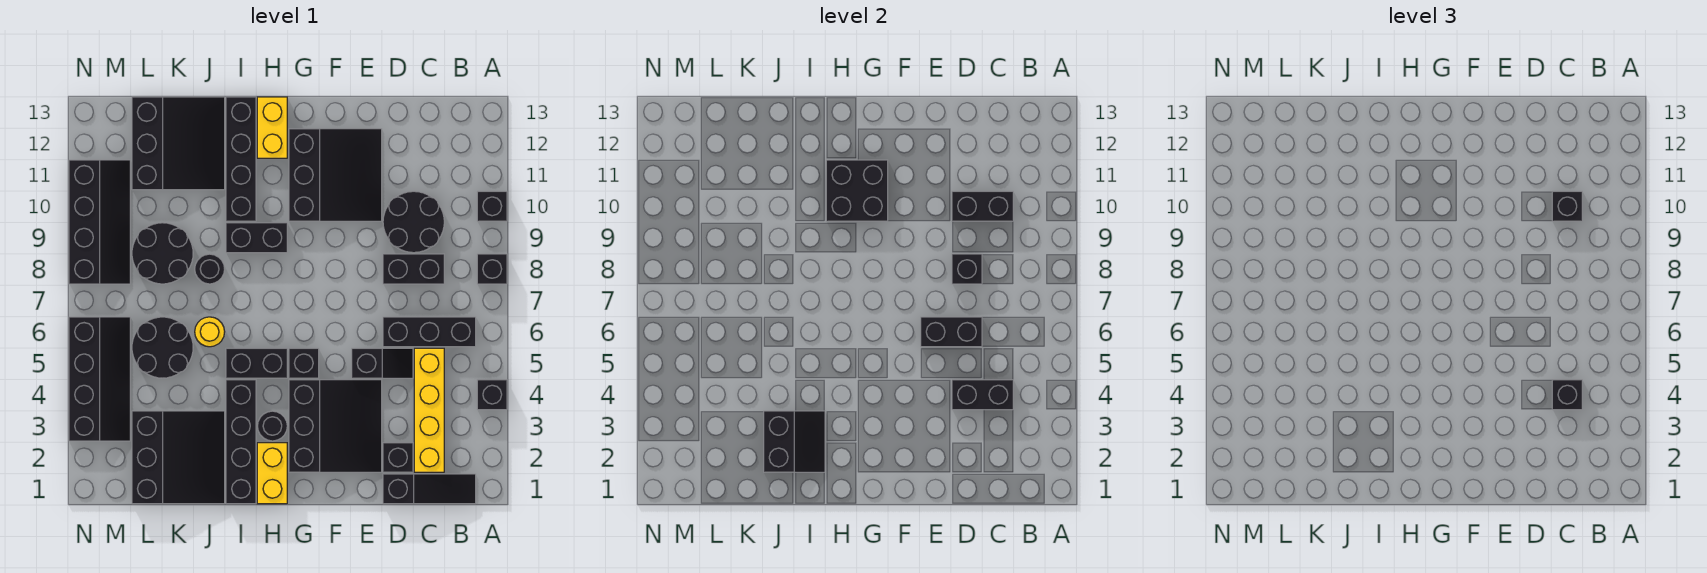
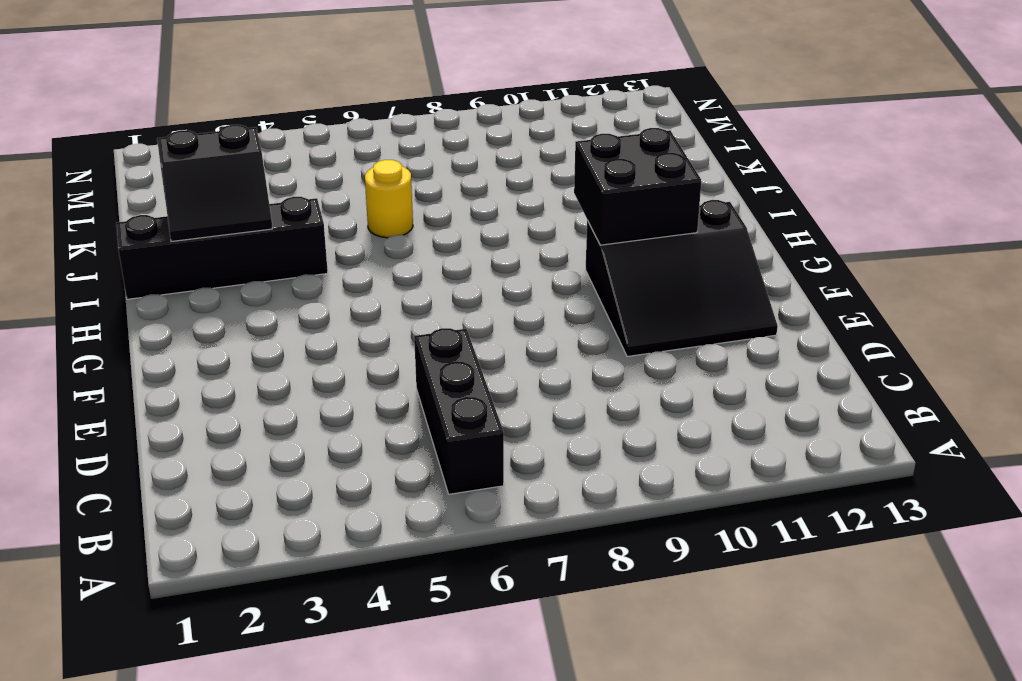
none -> black brick A4 level 1
none -> black brick A8 level 1
none -> black brick A10 level 1
none -> black slope B1:D1 level 1 top D

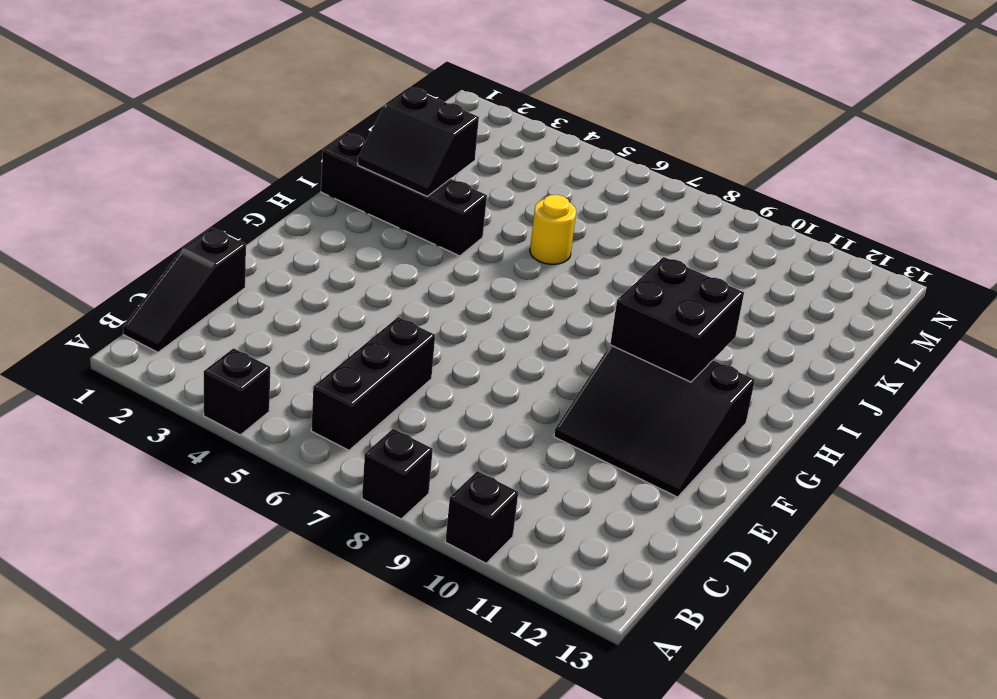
none -> yellow brick C2:C5 level 1
none -> black brick C8:D8 level 1
none -> black round brick C9:D10 level 1
none -> black brick D2 level 1

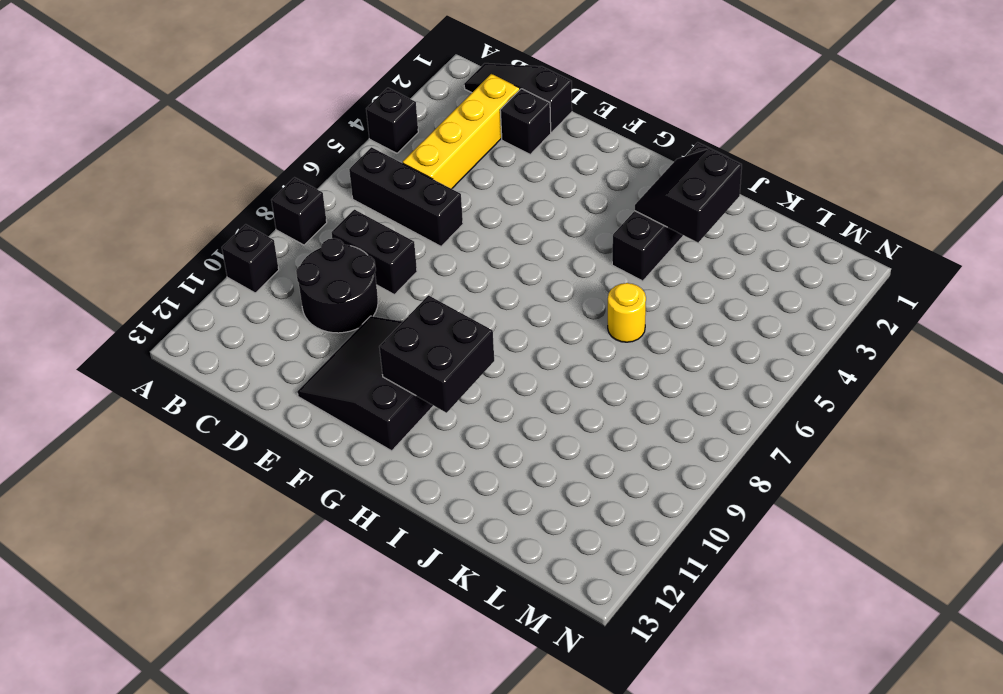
none -> black slope D5:E5 level 1 top E
none -> black slope E2:G4 level 1 top G
none -> black brick G5 level 1
none -> yellow brick H1:H2 level 1

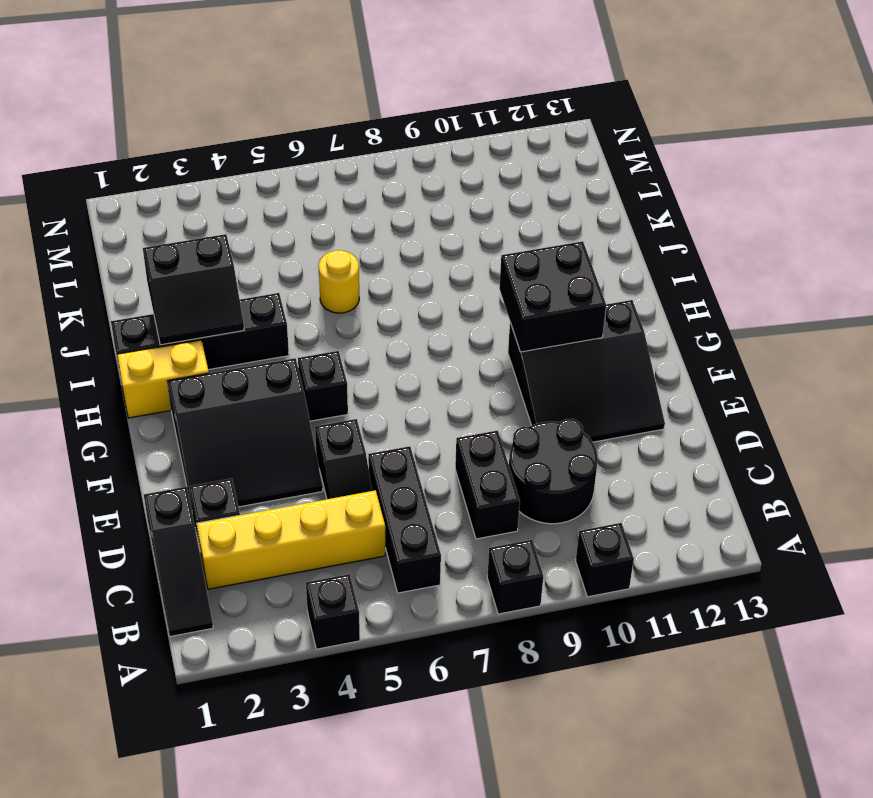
none -> black round brick H3 level 1
none -> black brick H5:I5 level 1
none -> black brick H9:I9 level 1
none -> yellow brick H12:H13 level 1

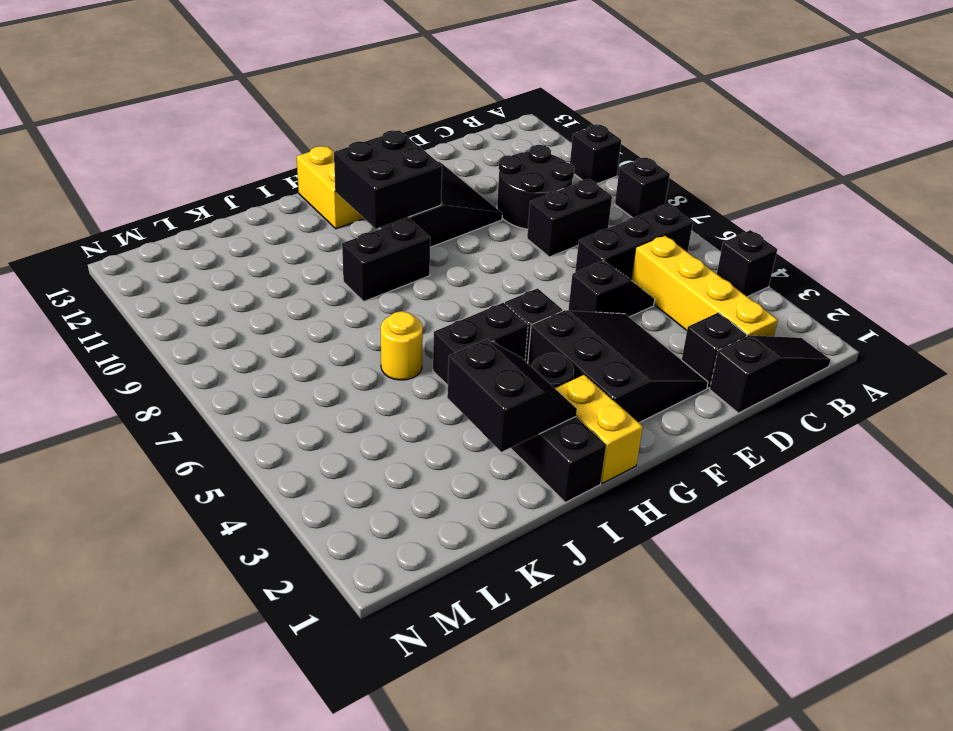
none -> black brick I10:I13 level 1
none -> black slope J1:L3 level 1 top L
none -> black round brick J8 level 1
none -> black slope J11:L13 level 1 top L

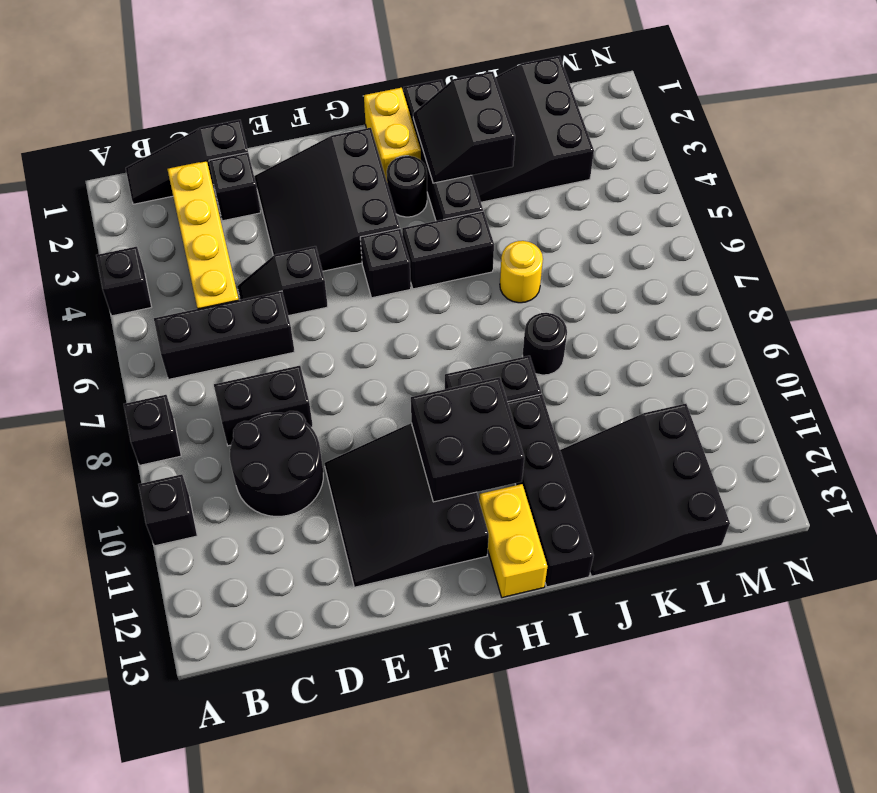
none -> black round brick K5:L6 level 1
none -> black round brick K8:L9 level 1
none -> black slope M3:N6 level 1 top N
none -> black slope M8:N11 level 1 top N

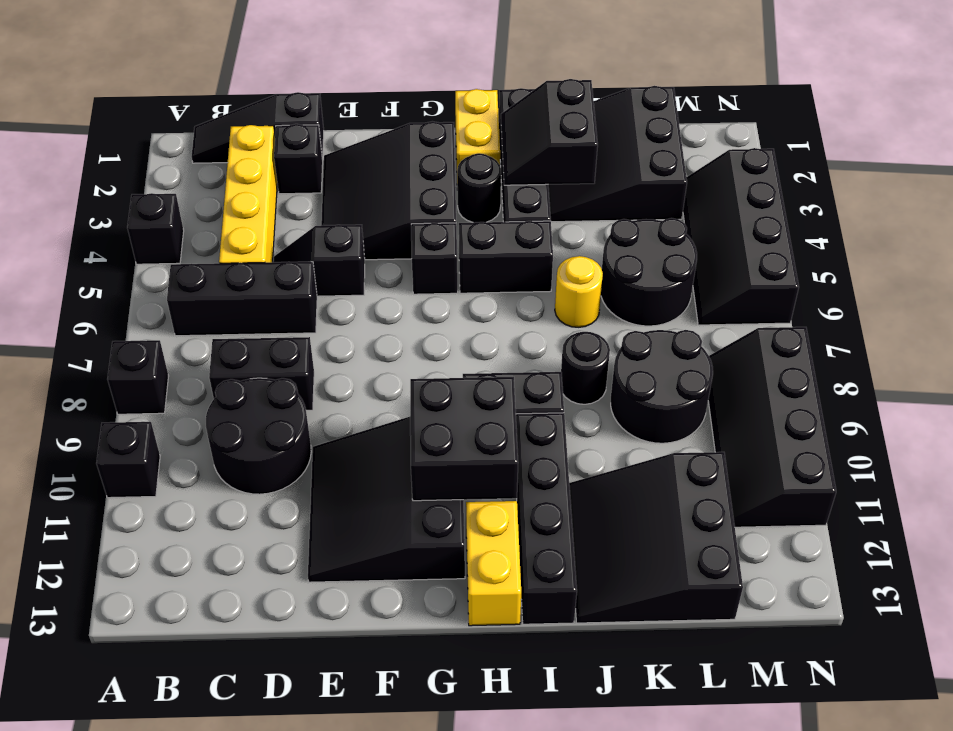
none -> black brick C4:D4 level 2
none -> black brick C10:D10 level 2
none -> black brick D6:E6 level 2
none -> black brick D8 level 2

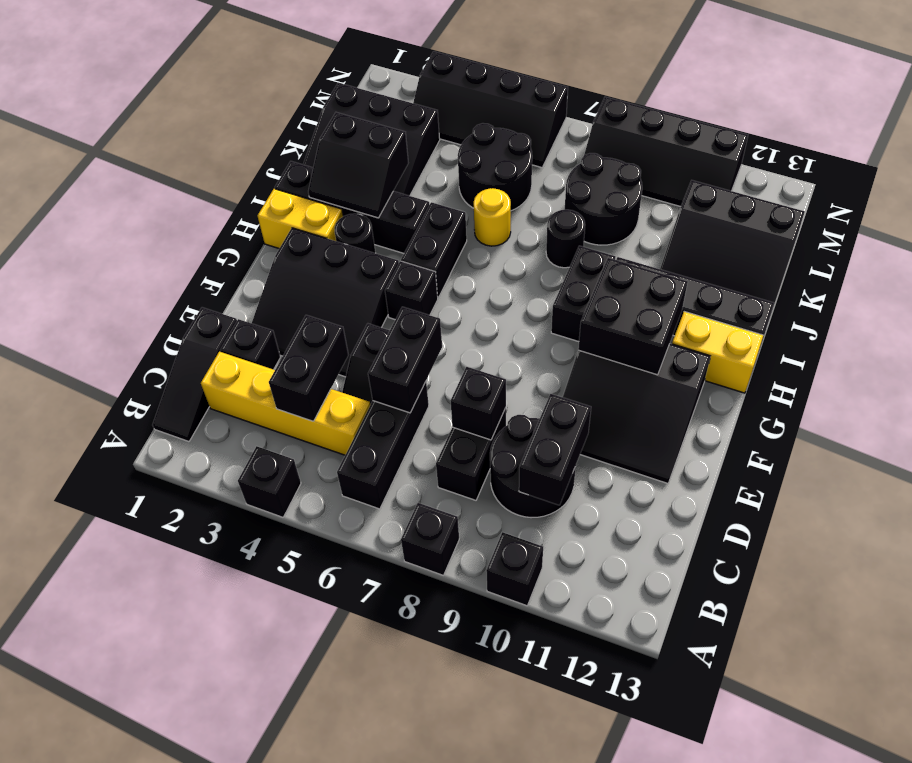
none -> black brick C4 level 3
none -> black brick C10 level 3

